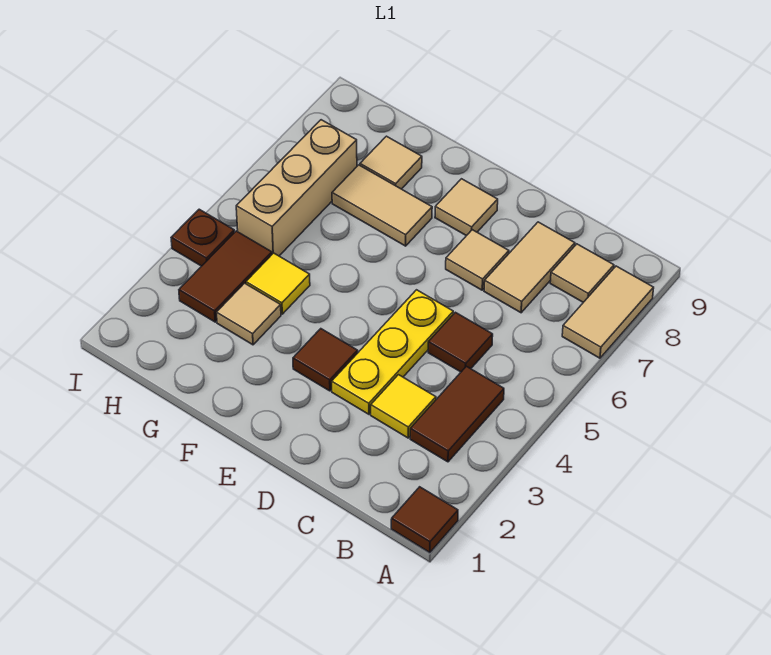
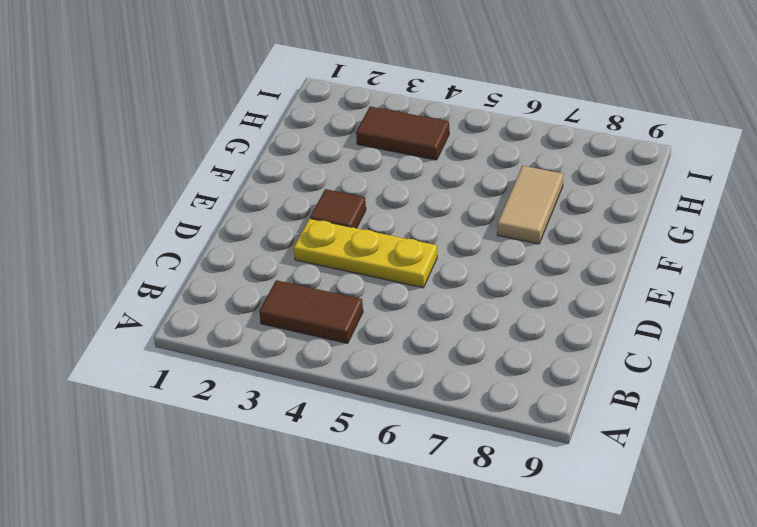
none -> brown tile A1 level 1
none -> tan tile A7:A8 level 1
none -> tan tile B8 level 1

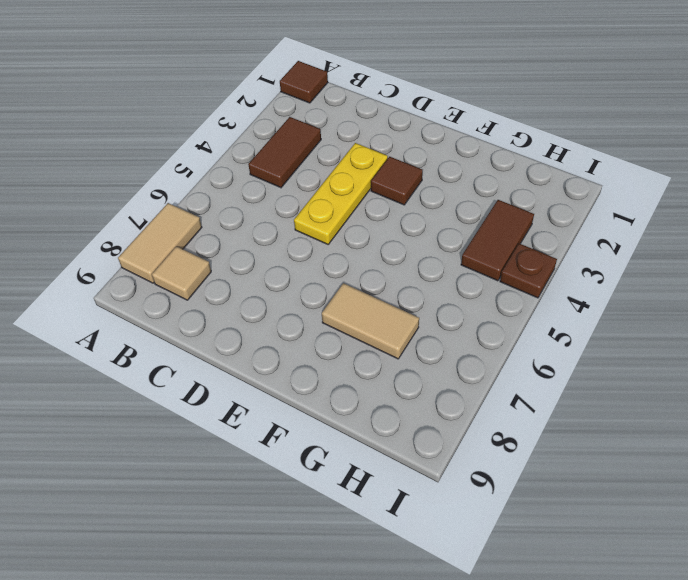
none -> yellow tile C3 level 1
none -> brown tile C5 level 1
none -> tan tile C7:C8 level 1

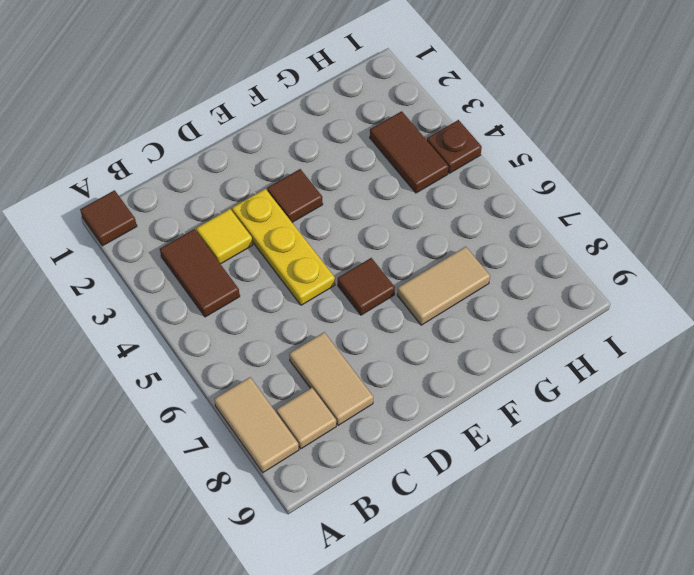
brown tile E6 level 1 -> brown tile C5 level 1
none -> tan tile D7 level 1
none -> tan tile E8 level 1
none -> tan tile G3 level 1

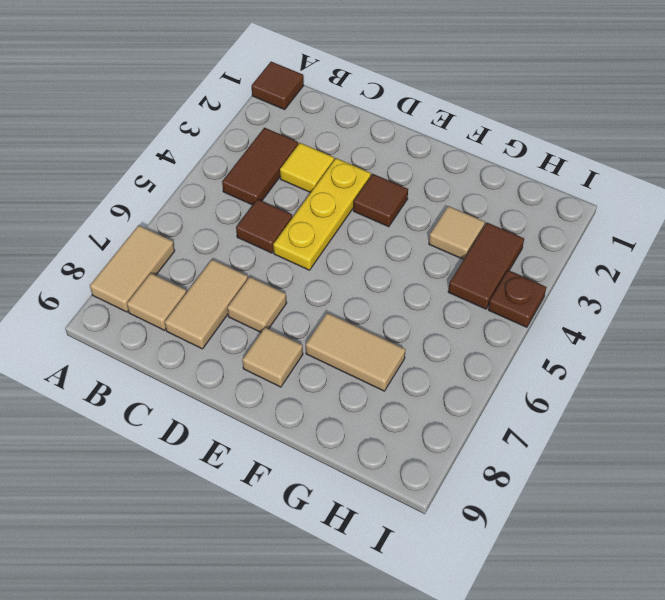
none -> yellow tile G4 level 1
none -> tan tile G8 level 1
none -> tan brick H5:H7 level 1

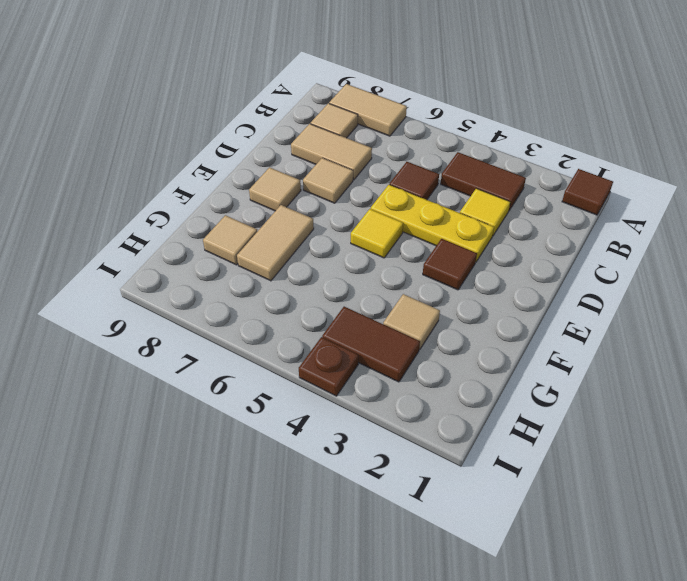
yellow tile E5 level 1 -> yellow tile G4 level 1
none -> tan brick H5:H7 level 1

